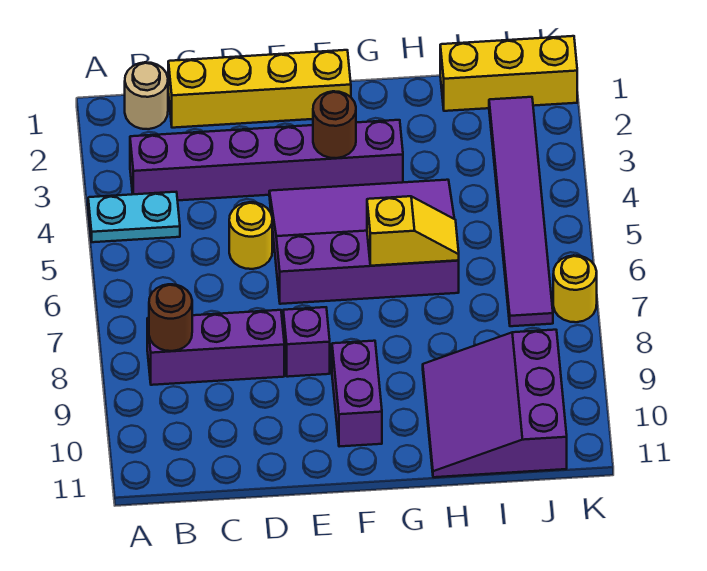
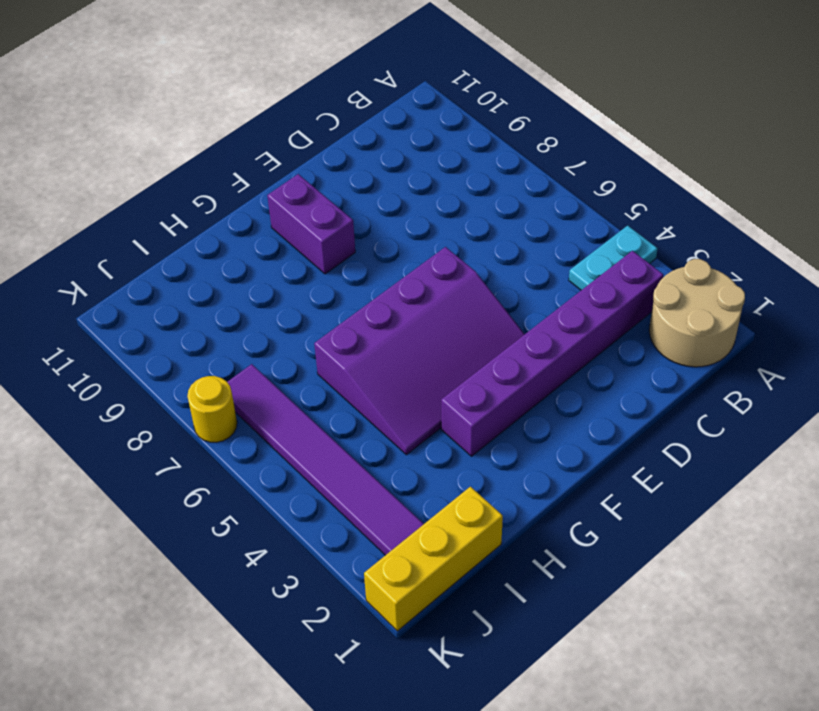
tan round brick A1:B2 level 1 -> tan round brick B1 level 1
none -> purple brick B8:D8 level 1
none -> yellow brick C1:F1 level 1
none -> yellow round brick D5 level 1

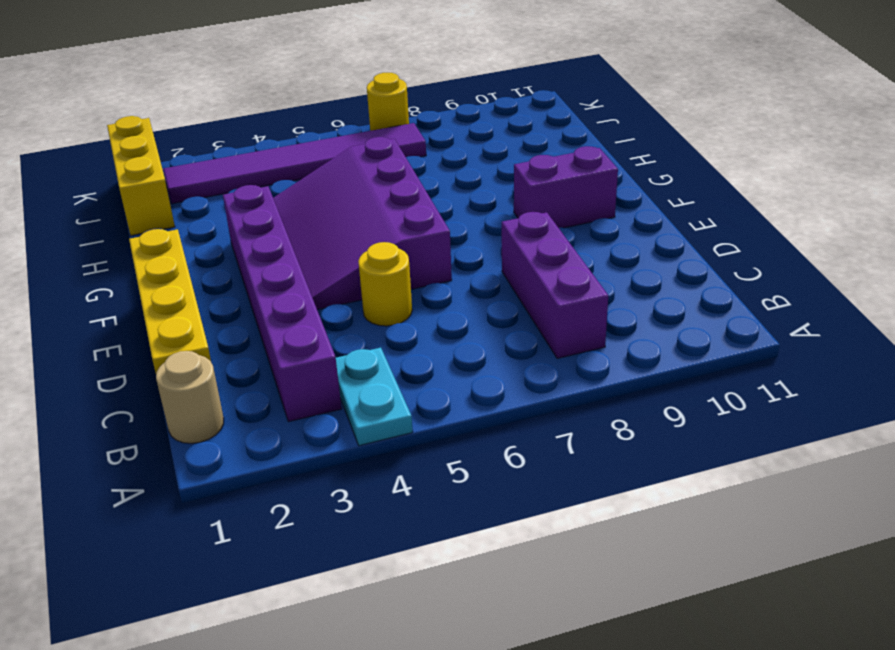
none -> purple brick E8 level 1
none -> purple slope H9:J11 level 1 top J
none -> brown round brick B8 level 2

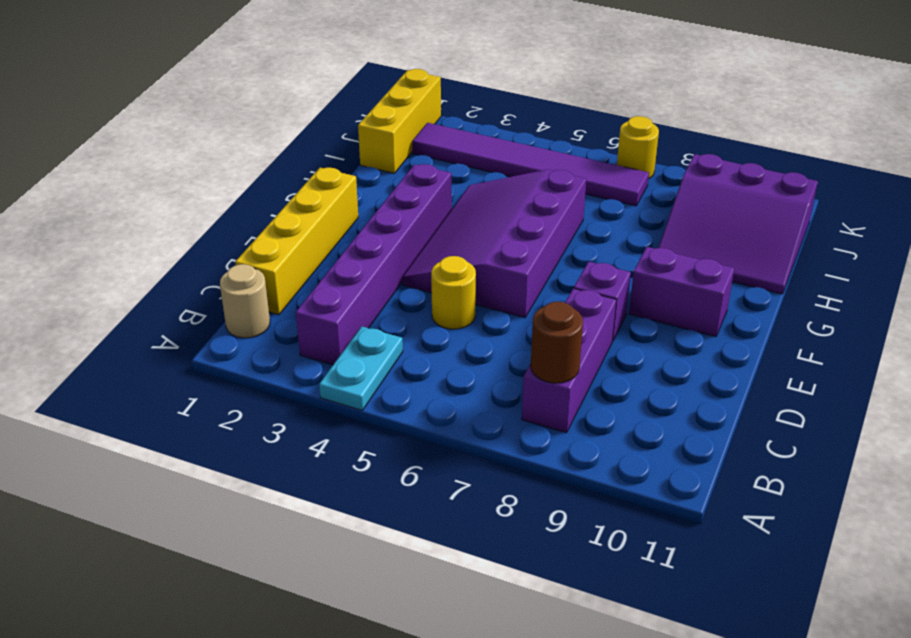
none -> brown round brick F3 level 2
none -> yellow slope G6:H6 level 2 top G

